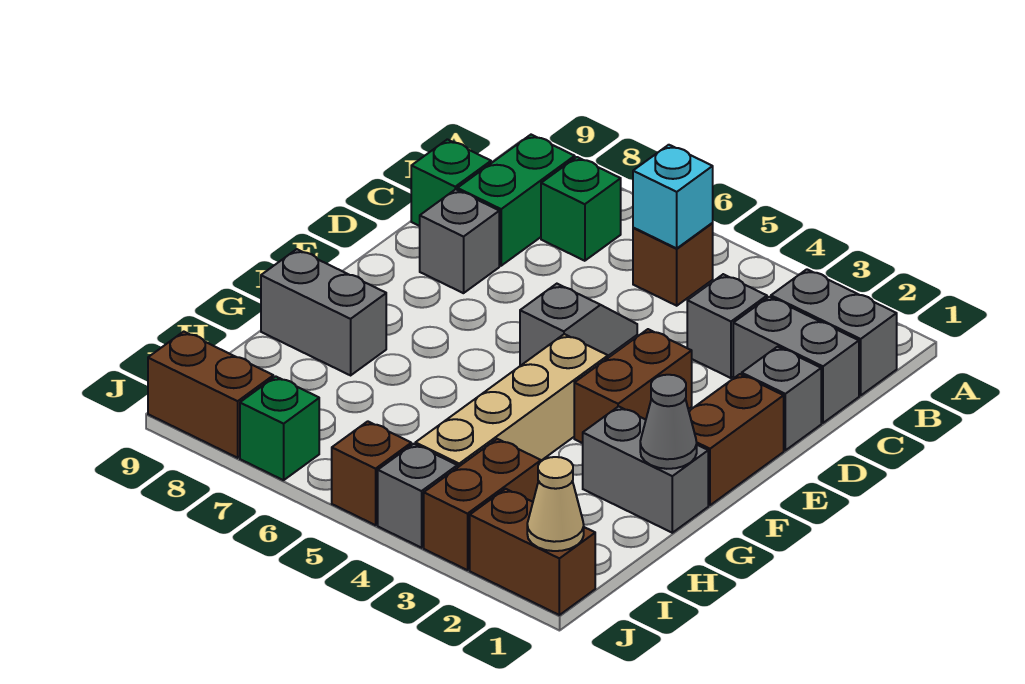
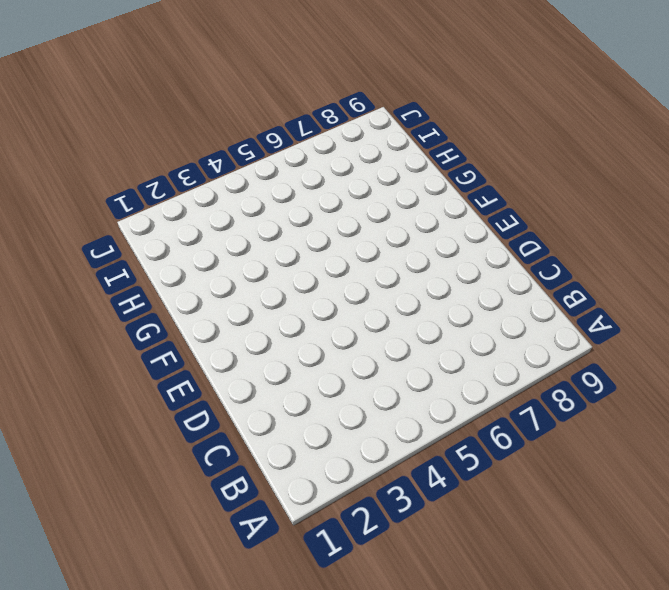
none -> grey brick B1:B2 level 1
none -> brown brick B5 level 1
none -> green brick B7 level 1

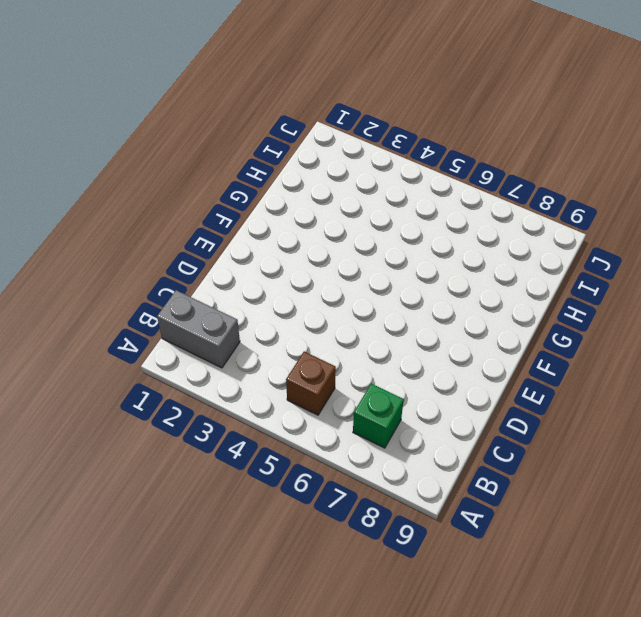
none -> green brick B8:C8 level 1
none -> grey brick C1:C2 level 1
none -> grey brick C3 level 1

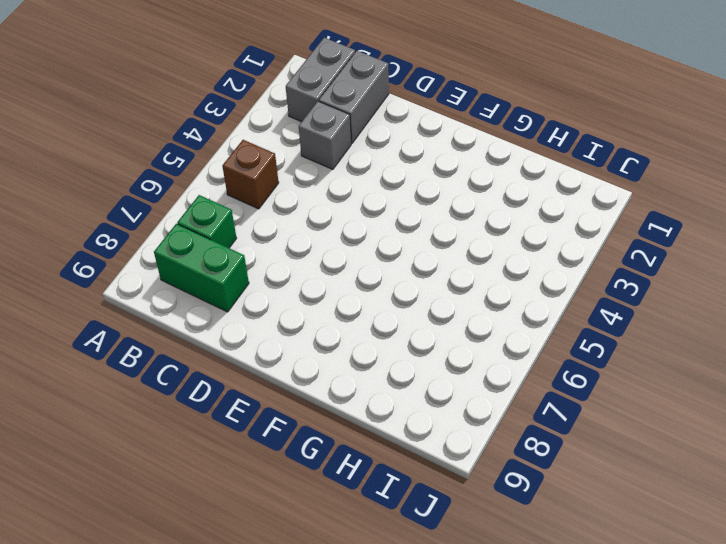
none -> green brick C9 level 1
none -> grey brick D1 level 1
none -> grey slope D5:E5 level 1 top E

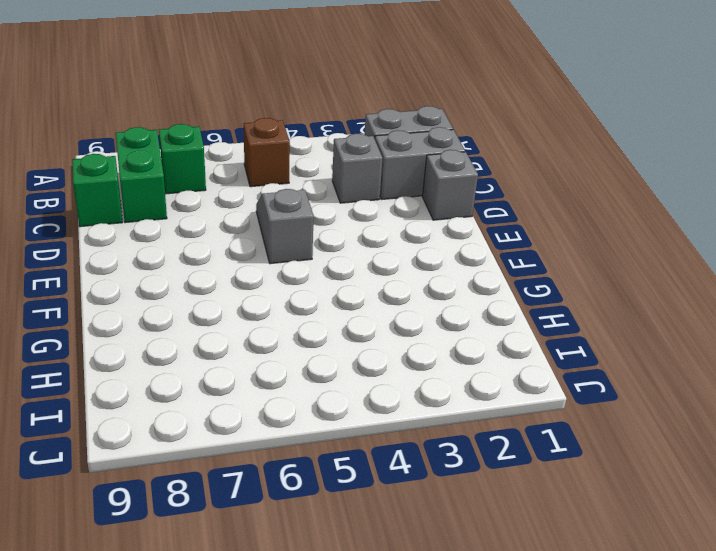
none -> grey brick D8 level 1
none -> brown brick E1:F1 level 1
none -> brown brick E3:F3 level 1

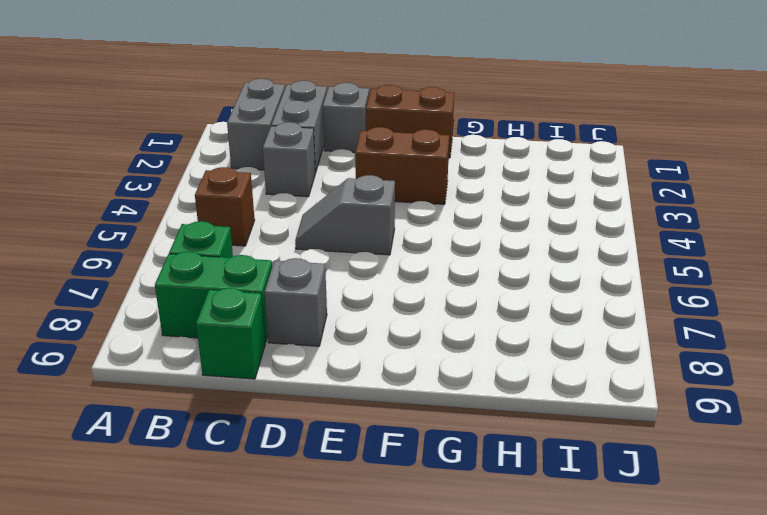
none -> tan brick F4:I4 level 1
none -> grey brick G1:G2 level 1
none -> grey brick G8:G9 level 1

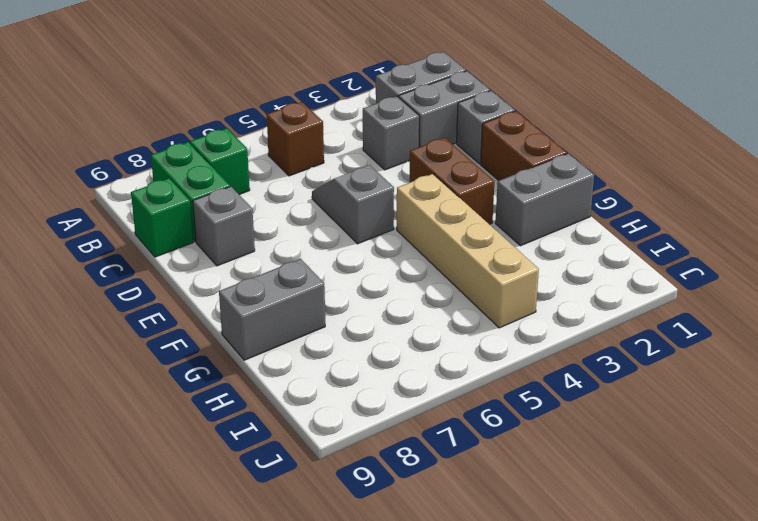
none -> brown brick I3:J3 level 1
none -> brown brick J1:J2 level 1
none -> grey brick J4 level 1

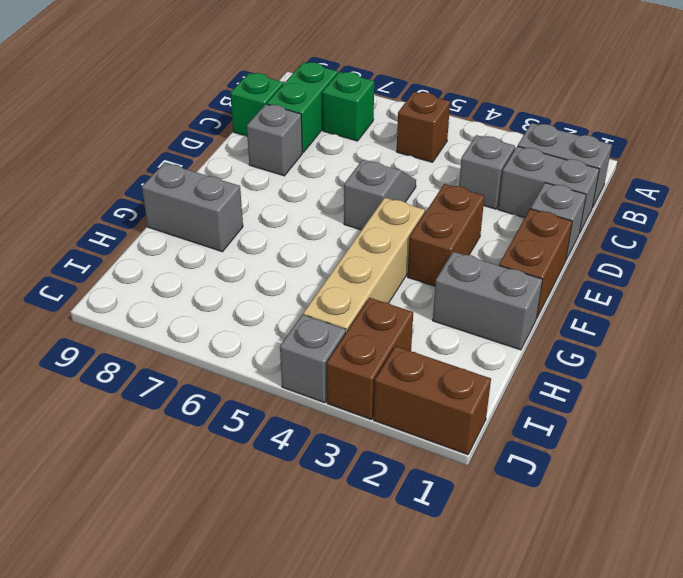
none -> brown brick J5 level 1
none -> green brick J7 level 1
none -> brown brick J8:J9 level 1

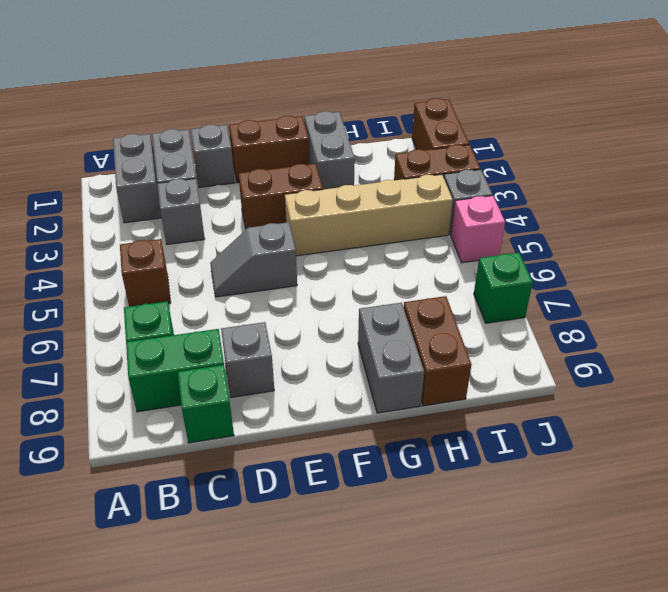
brown brick H8:H9 level 1 -> brown brick J8:J9 level 1
pink brick J5 level 1 -> brown brick J5 level 1
none -> cyan brick B5 level 2
none -> grey cone G1 level 2
none -> tan cone J1 level 2

